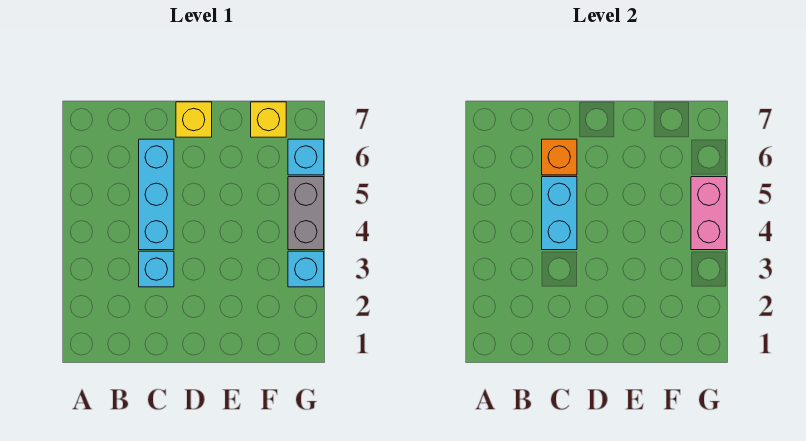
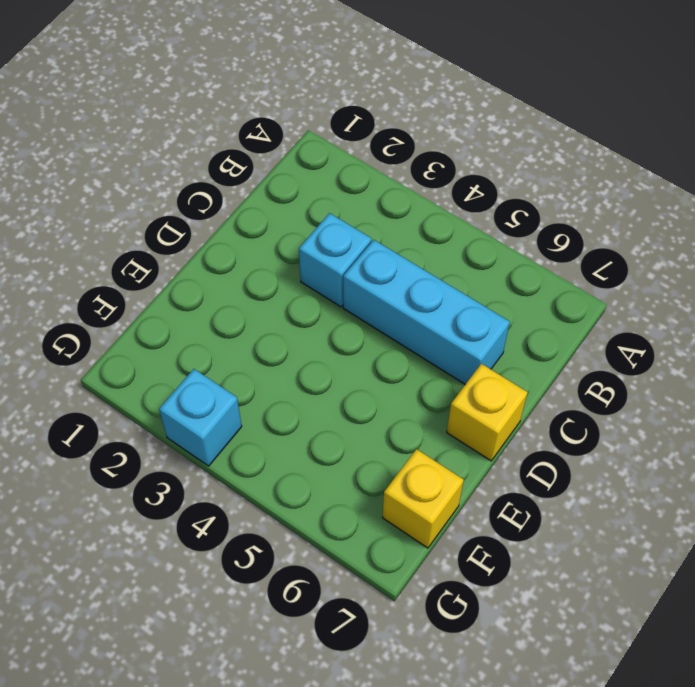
none -> grey brick G4:G5 level 1
none -> cyan brick G6 level 1

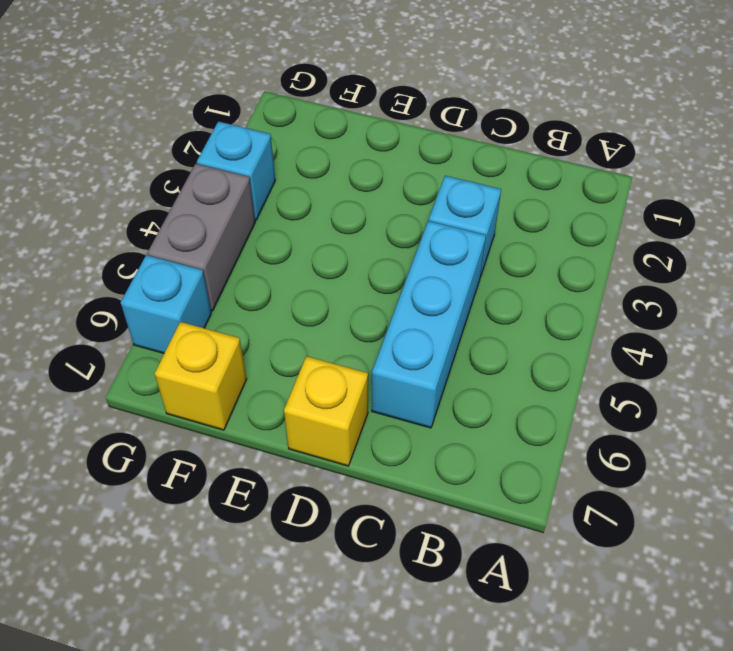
none -> cyan brick C4:C5 level 2
none -> orange brick C6 level 2

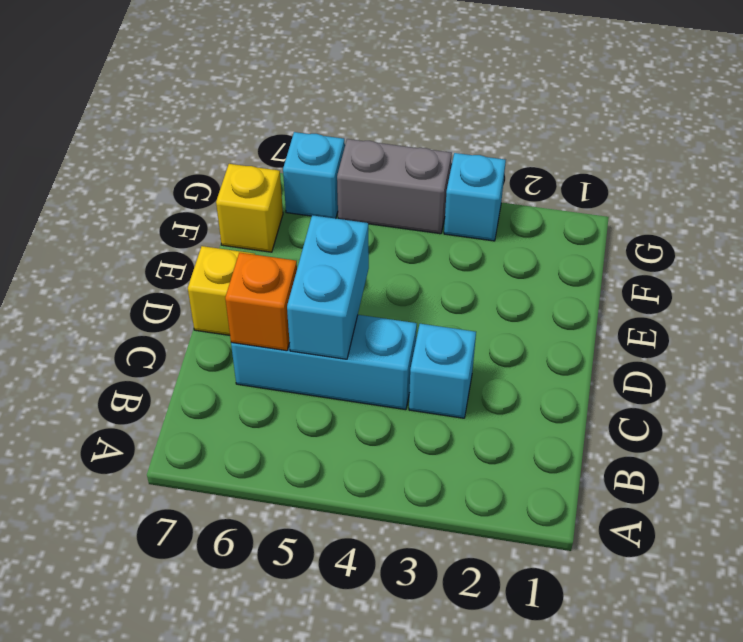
cyan brick C5:D5 level 2 -> cyan brick C4:C5 level 2
none -> pink brick G4:G5 level 2

